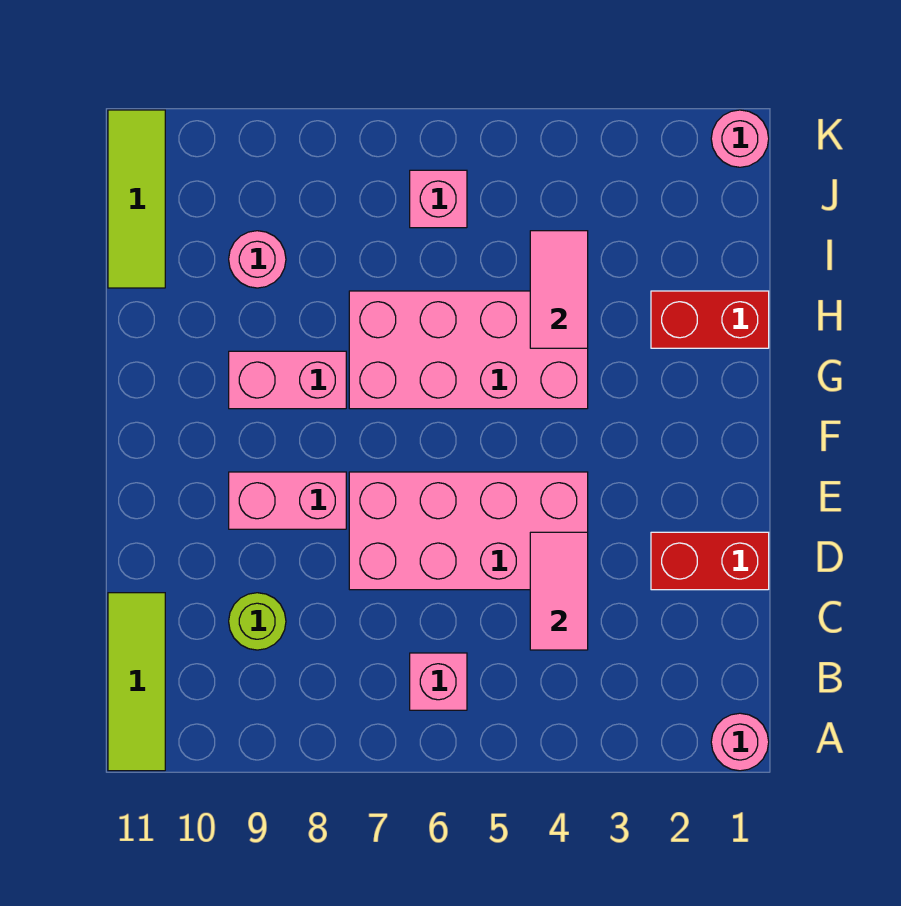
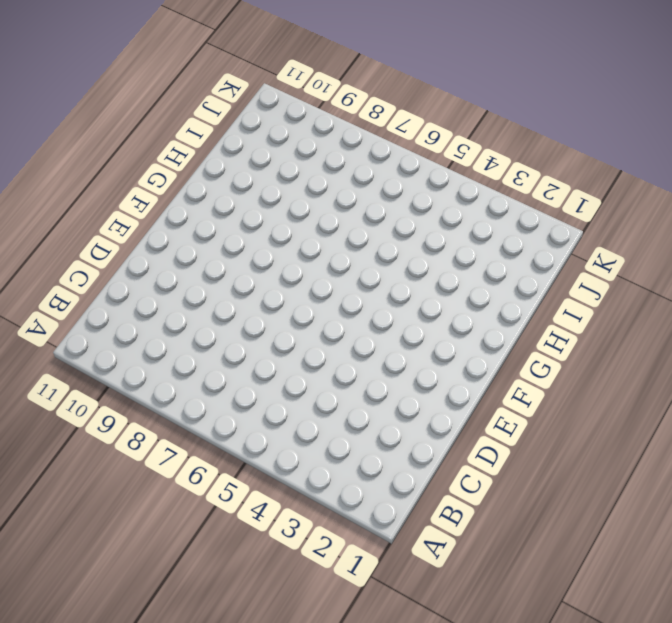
none -> pink round brick A1 level 1
none -> lime tile A11:C11 level 1
none -> pink brick B6 level 1

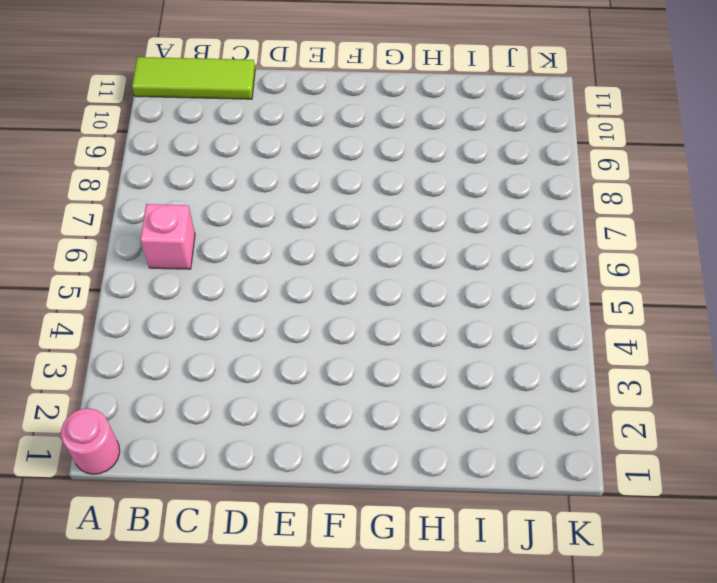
none -> lime round brick C9 level 1
none -> red brick D1:D2 level 1
none -> pink brick D4:E7 level 1

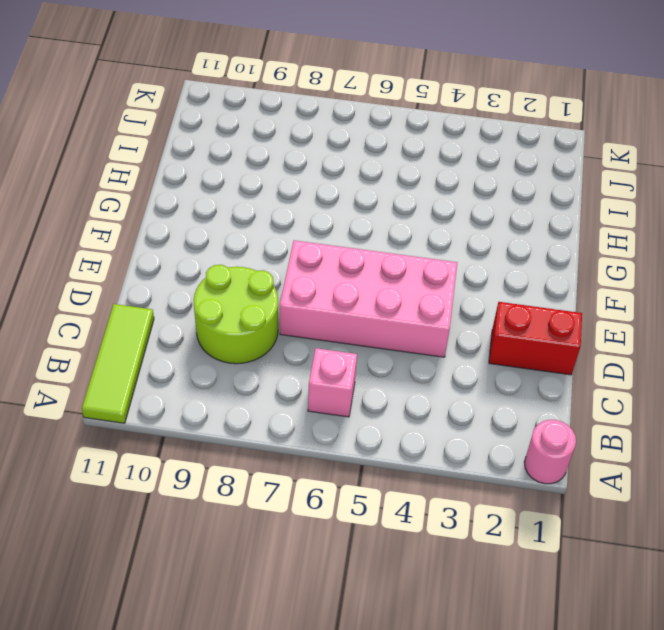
lime round brick C8:D9 level 1 -> lime round brick C9 level 1
none -> pink brick E8:E9 level 1
none -> pink brick G4:H7 level 1
none -> pink brick G8:G9 level 1

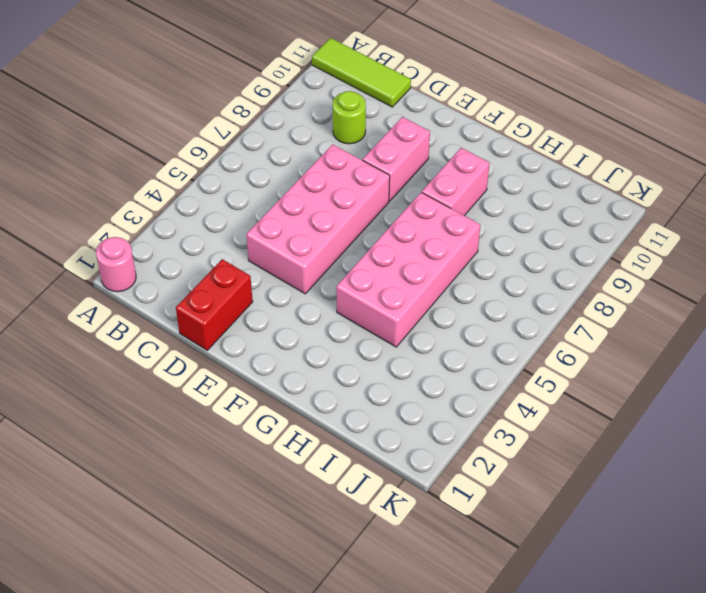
none -> pink brick B6 level 1
none -> red brick H1:H2 level 1
none -> pink round brick I9 level 1

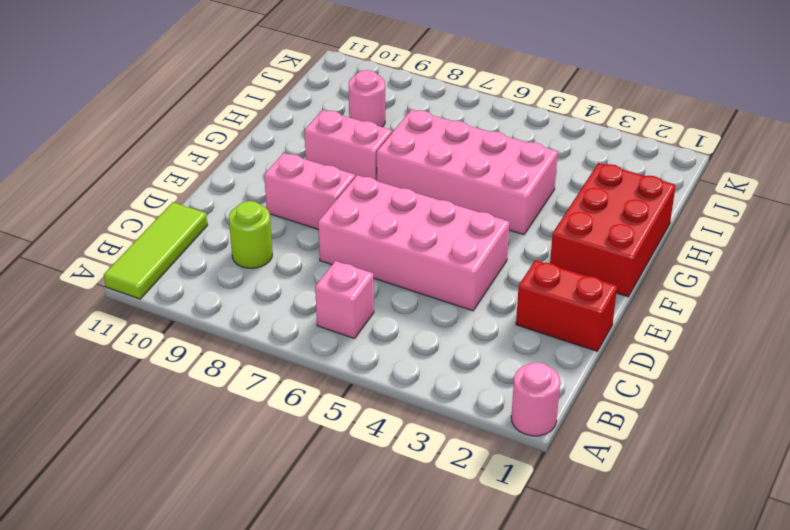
red brick F1:H2 level 1 -> red brick H1:H2 level 1
none -> lime tile I11:K11 level 1
none -> pink brick J6 level 1
none -> pink round brick K1 level 1

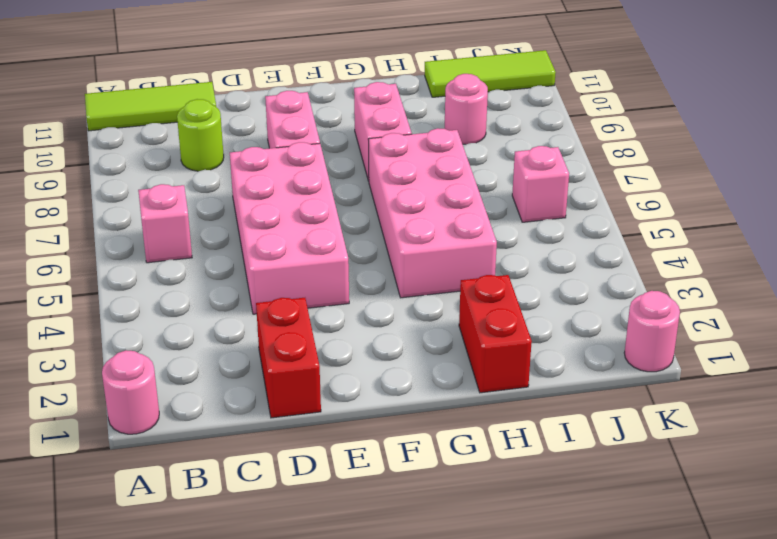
none -> pink tile C4:D4 level 2
none -> pink tile H4:I4 level 2

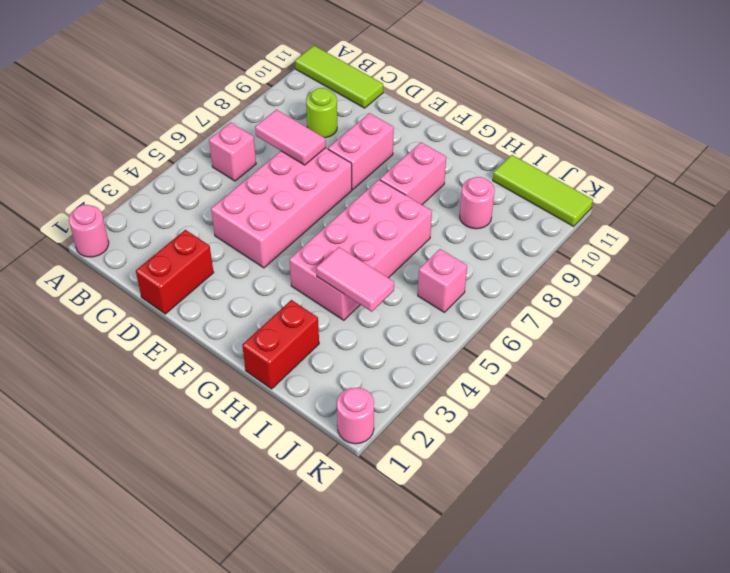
pink tile C7:D7 level 2 -> pink tile C4:D4 level 2

